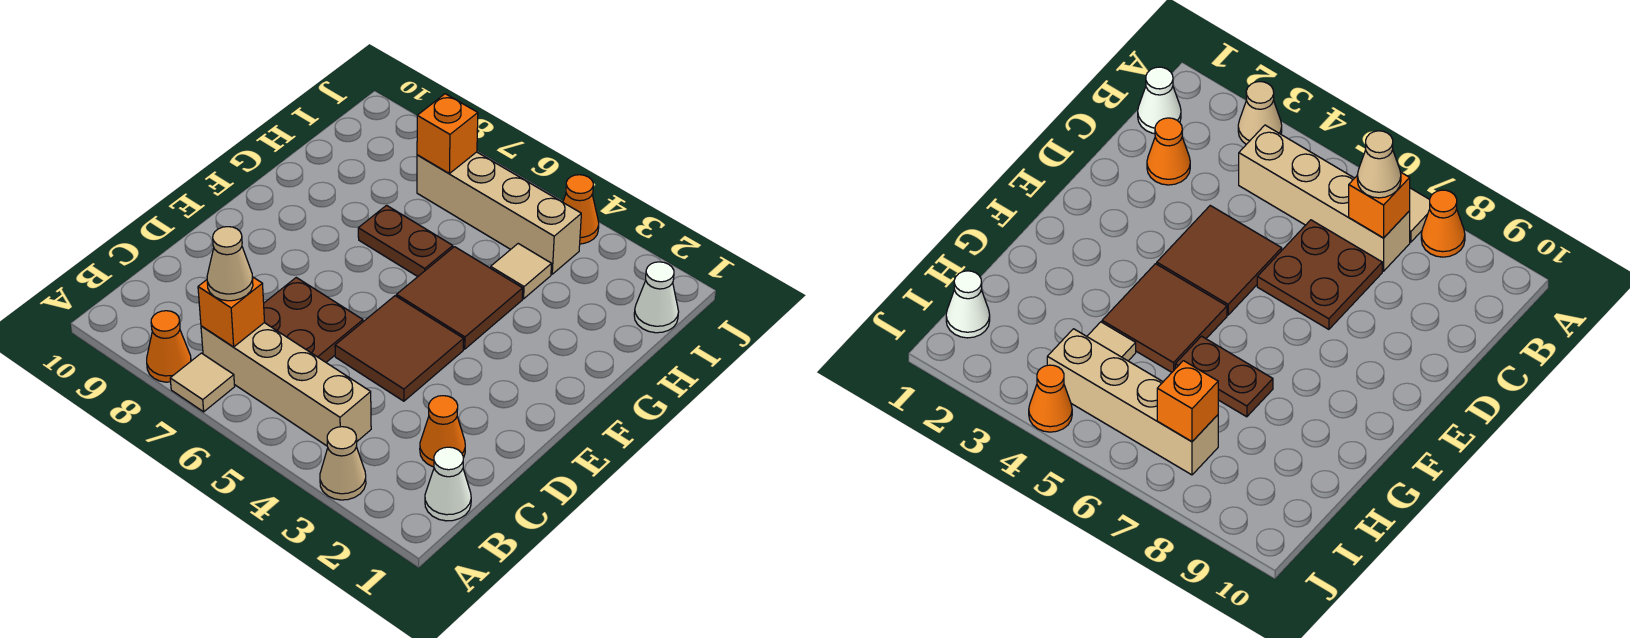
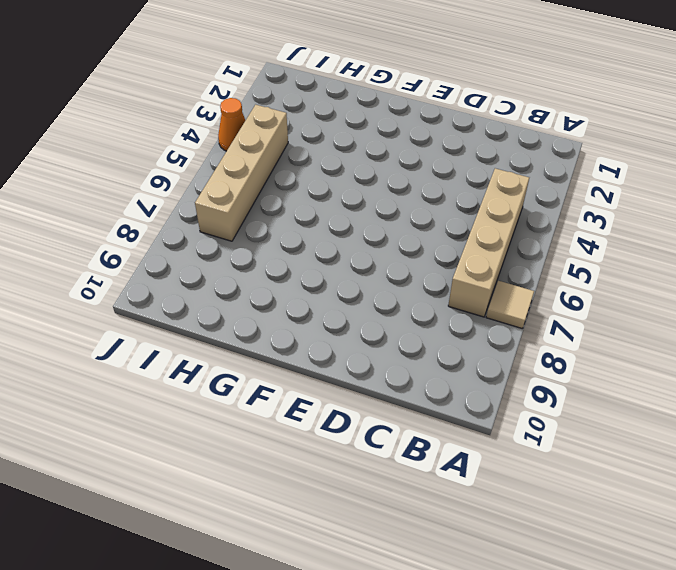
none -> tan cone A3 level 1
none -> orange cone A8 level 1
none -> white cone B1 level 1

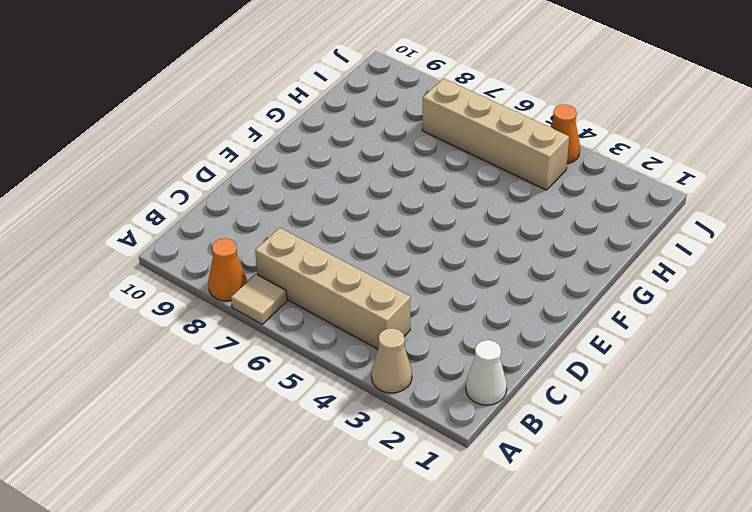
none -> orange cone C2 level 1
none -> brown plate C6:D7 level 1
none -> brown tile D4:E5 level 1

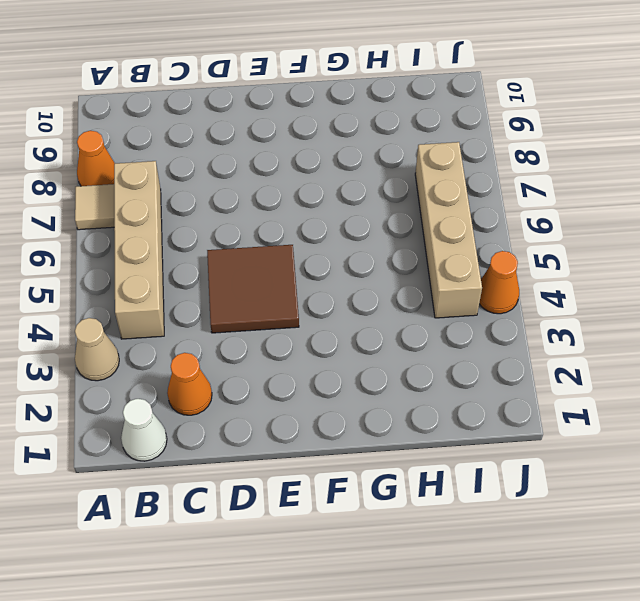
none -> brown plate C6:D7 level 1
none -> brown tile F4:G5 level 1
none -> brown plate G6:G7 level 1

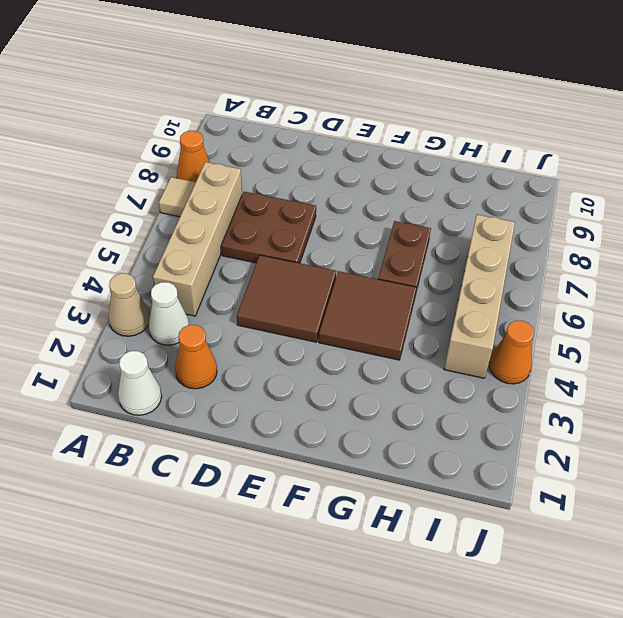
white cone B3 level 1 -> white cone I1 level 1
none -> tan tile H4 level 1
none -> orange brick B7 level 2
none -> orange brick I7 level 2

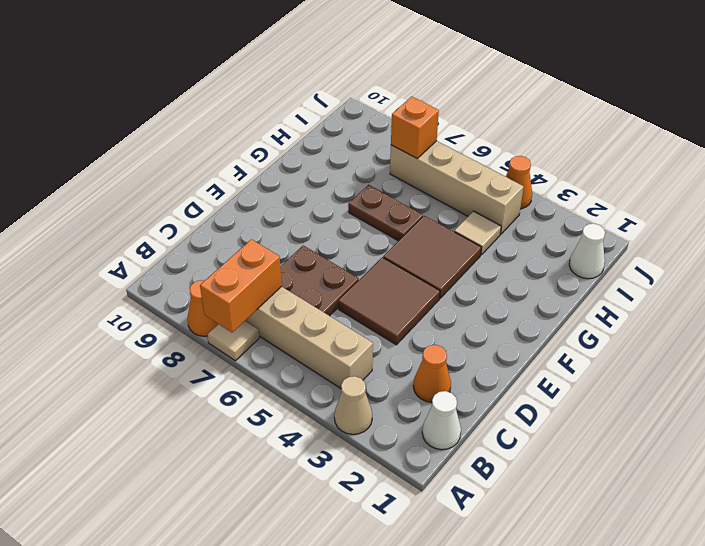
orange brick A7:B7 level 2 -> orange brick B7 level 2
none -> tan cone B7 level 3

